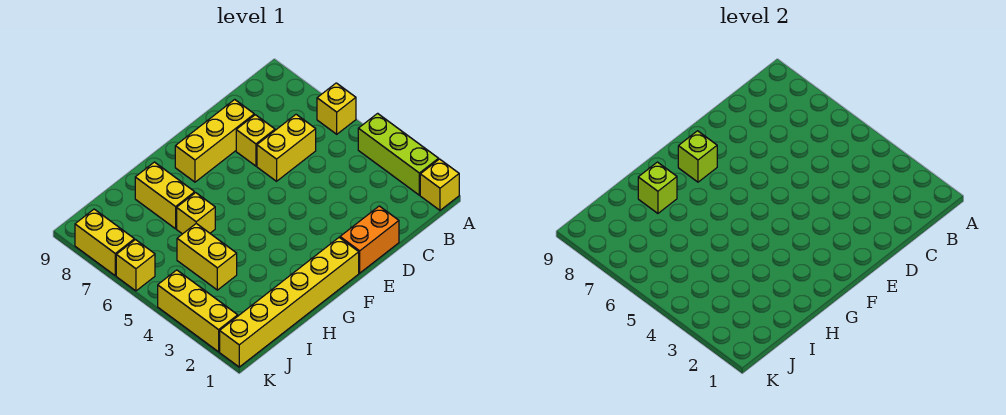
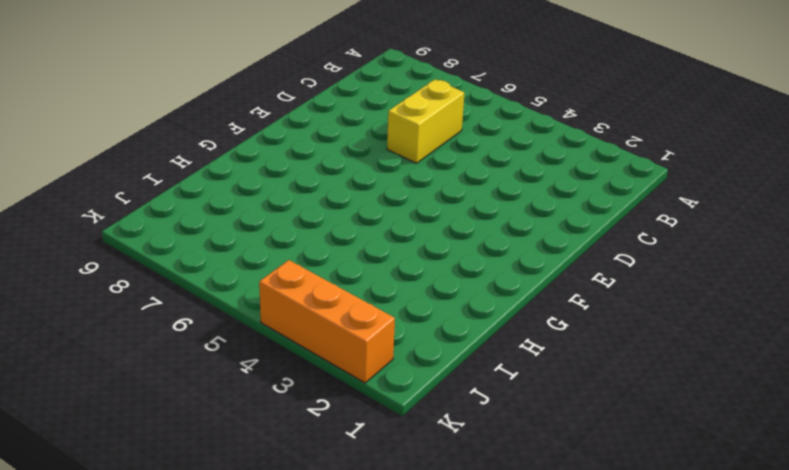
orange brick K2:K4 level 1 -> yellow brick K2:K4 level 1
none -> yellow brick A1 level 1
none -> lime brick A2:A4 level 1
none -> yellow brick A6 level 1

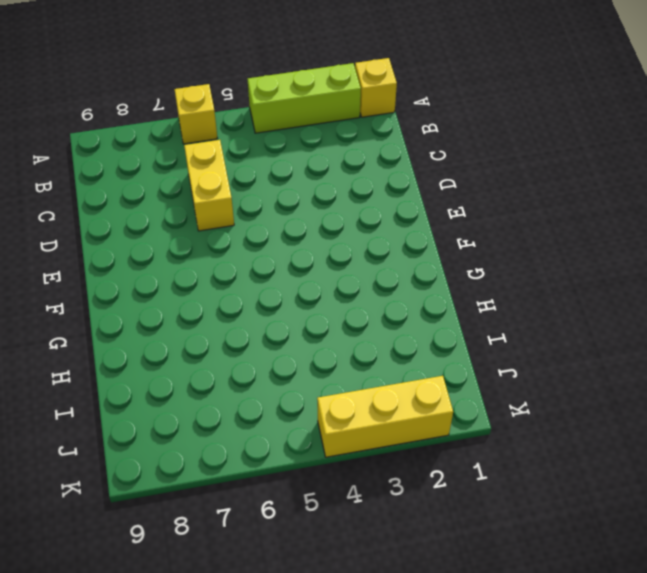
none -> orange brick D1:E1 level 1
none -> yellow brick D7 level 1
none -> yellow brick D8:F8 level 1

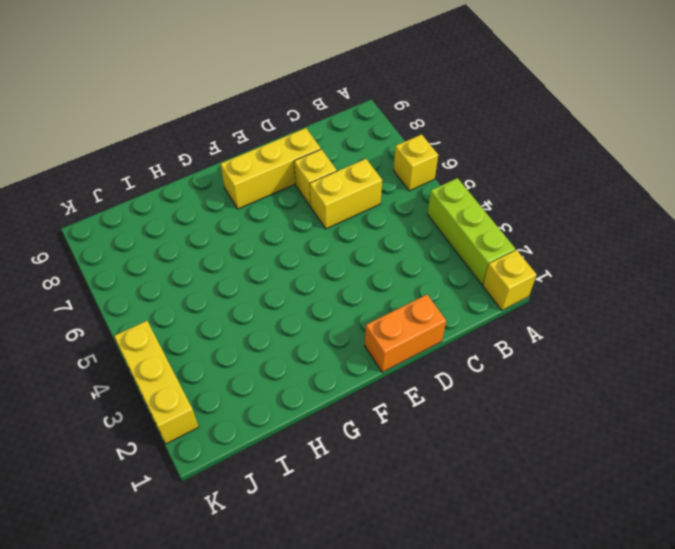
none -> yellow brick F1:K1 level 1
none -> yellow brick H6 level 1
none -> yellow brick H7:H8 level 1

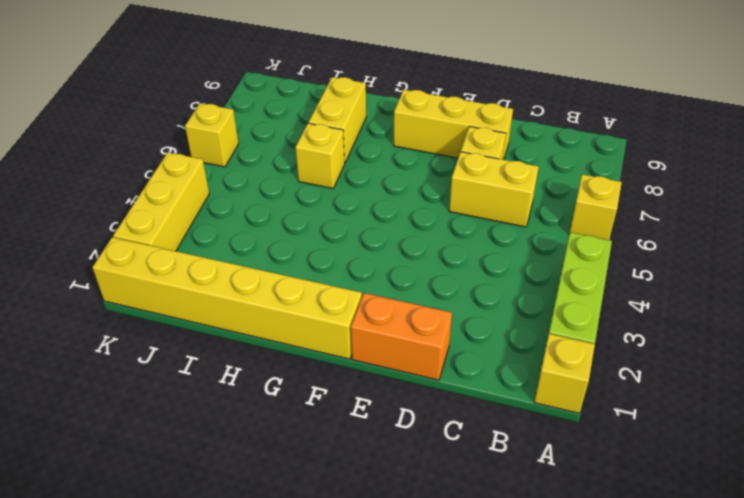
none -> yellow brick I4:I5 level 1
none -> yellow brick K7:K8 level 1
none -> lime brick F8 level 2

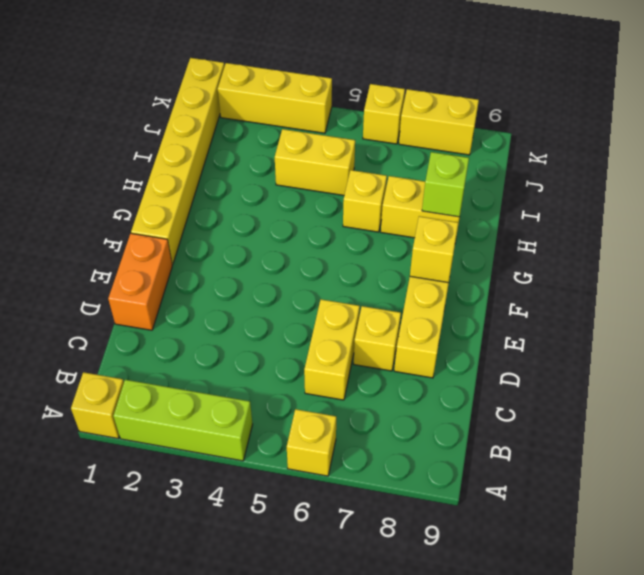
yellow brick F8 level 2 -> lime brick F8 level 2

